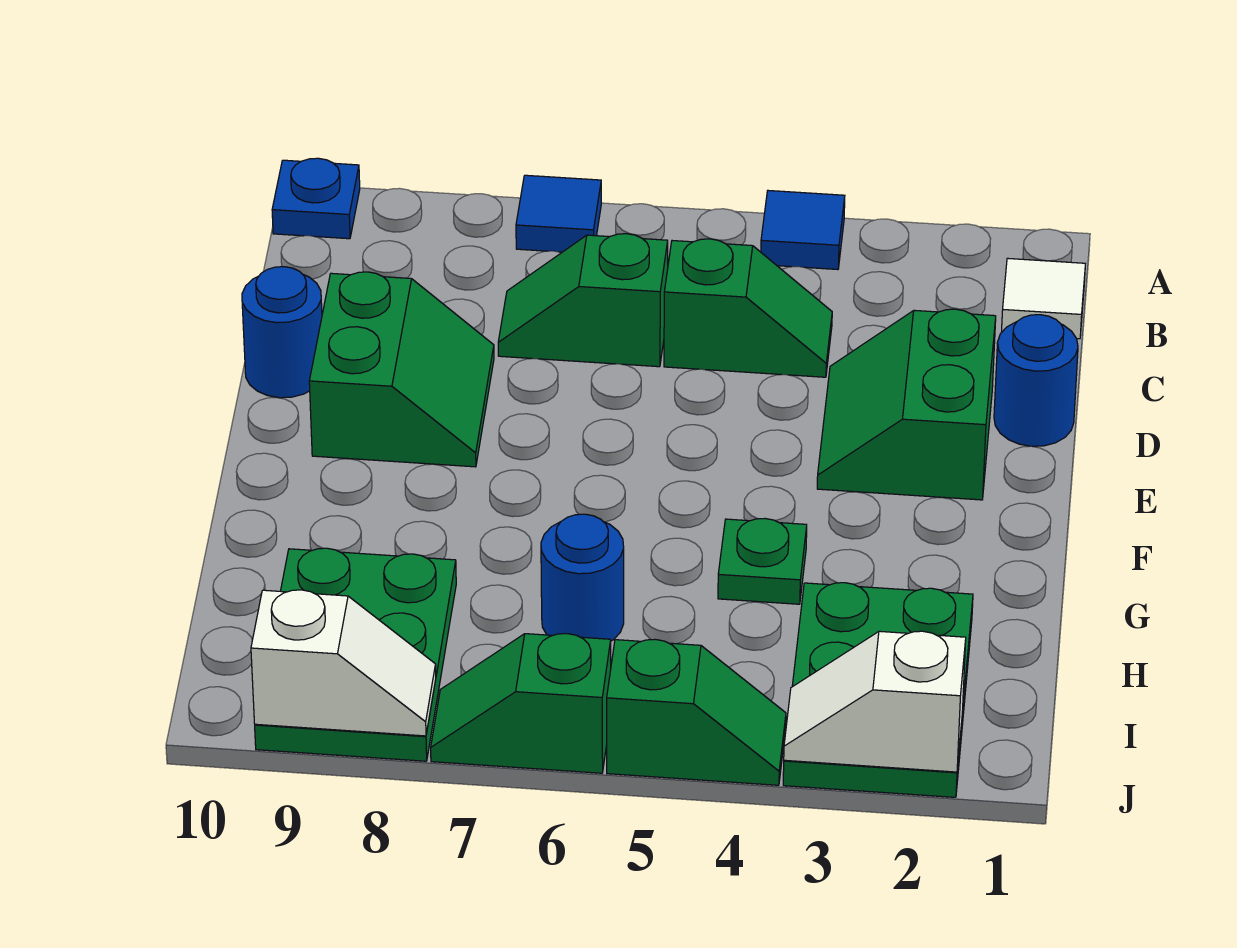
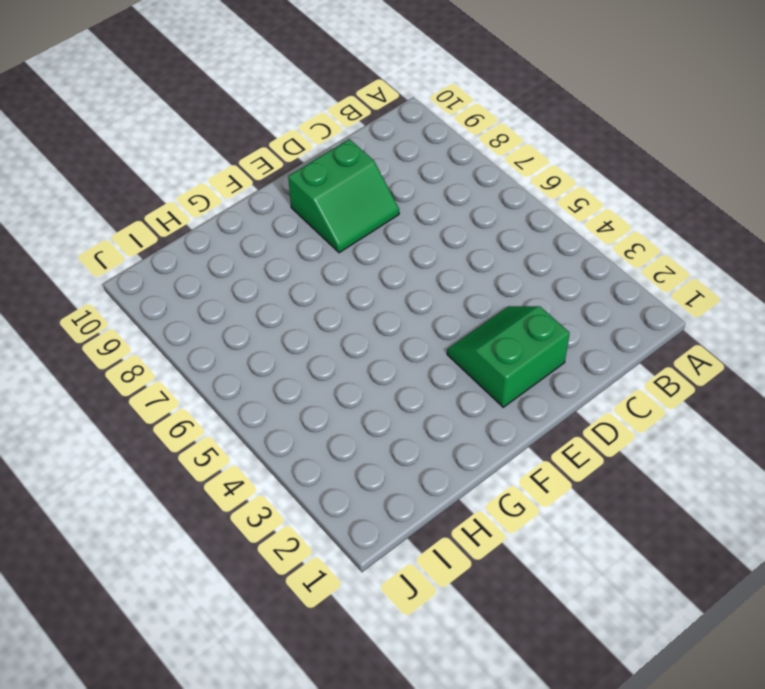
none -> blue tile A4 level 1
none -> blue tile A7 level 1
none -> blue plate A10 level 1

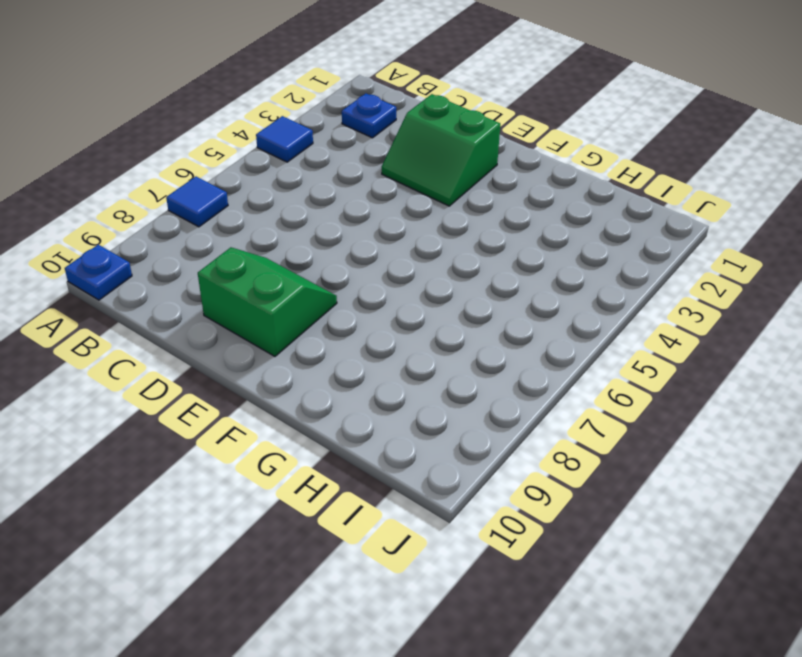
blue plate B2 level 1 -> none
none -> white tile B1 level 1
none -> green slope C4:C5 level 1 top 5
none -> green slope C6:C7 level 1 top 6

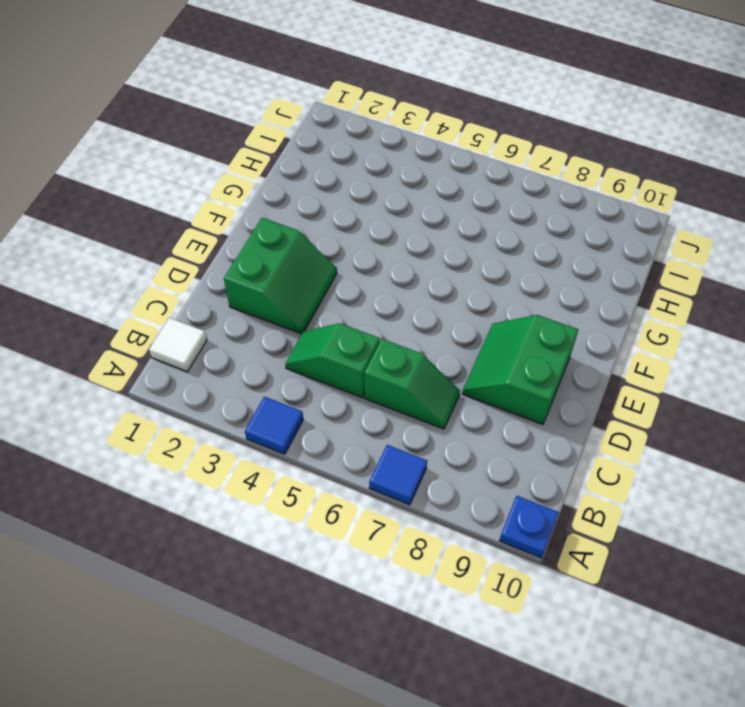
none -> blue round brick D1 level 1
none -> blue round brick D10 level 1
none -> green plate G4 level 1

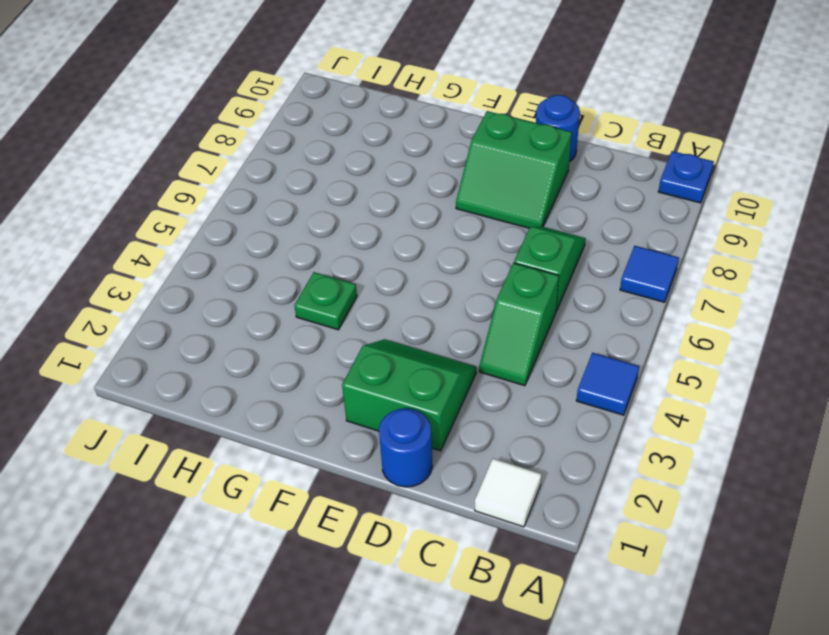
none -> green plate H2:J3 level 1
none -> blue round brick H6 level 1
none -> green plate H8:J9 level 1

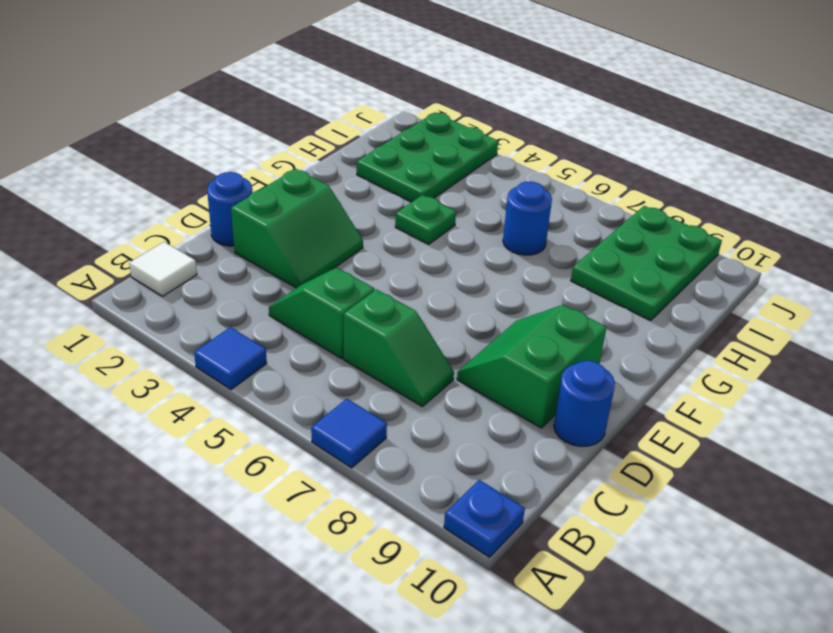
none -> green slope J4:J5 level 1 top 5
none -> green slope J6:J7 level 1 top 6
none -> white slope J2:J3 level 2 top 2

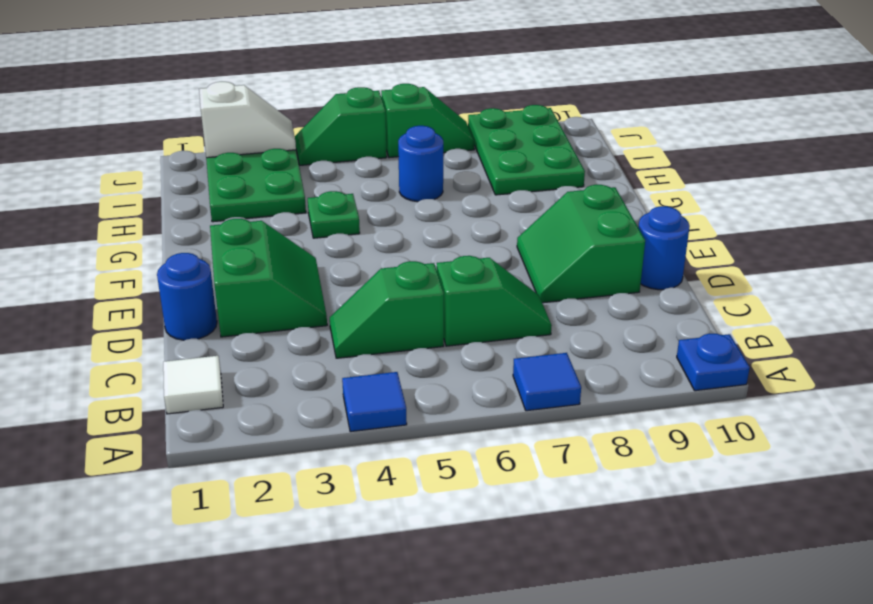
none -> white slope J8:J9 level 2 top 9

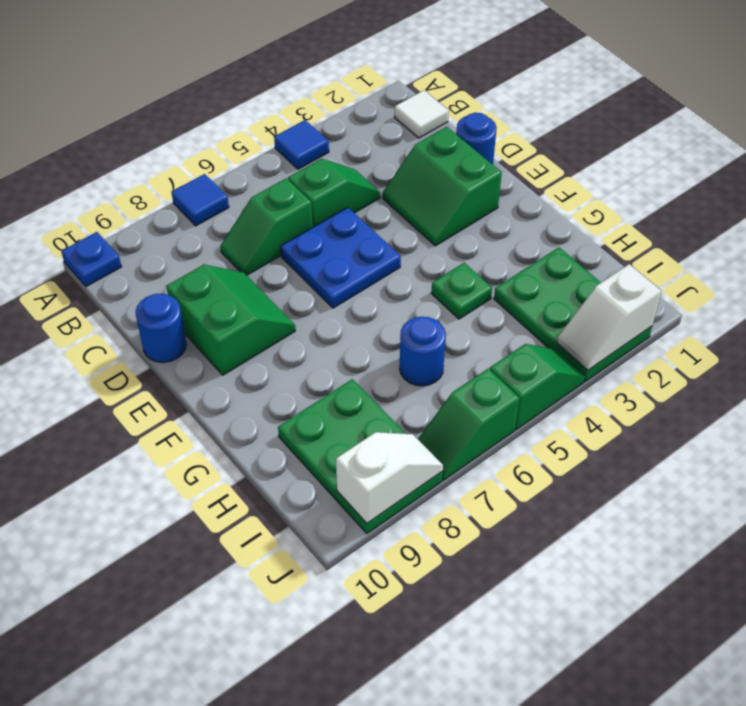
blue plate D5:E6 level 1 -> none

